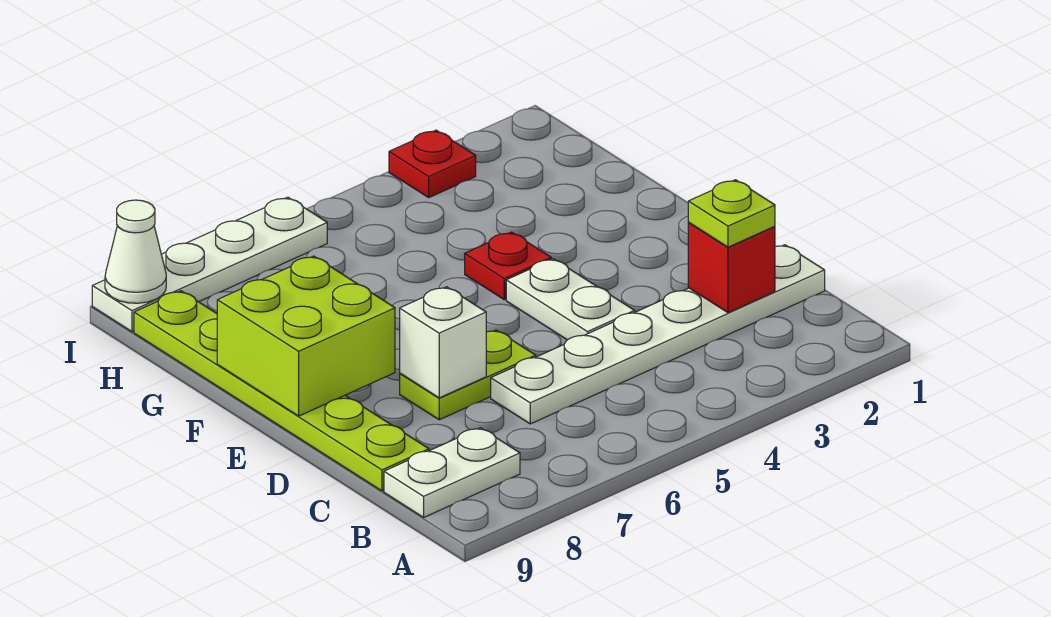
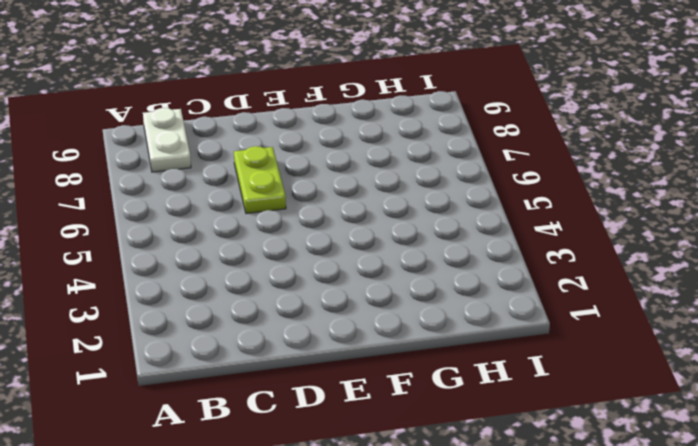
none -> white plate C1:C6 level 1
none -> lime plate C9:H9 level 1
none -> white plate D4:E4 level 1

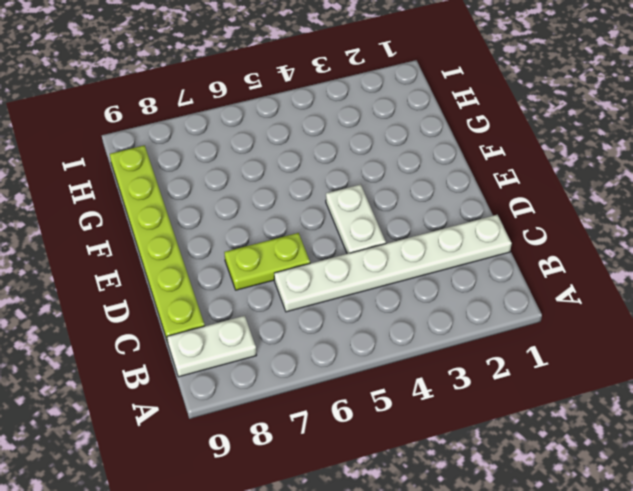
none -> red plate F4 level 1
none -> red plate I3 level 1
none -> white plate I6:I9 level 1

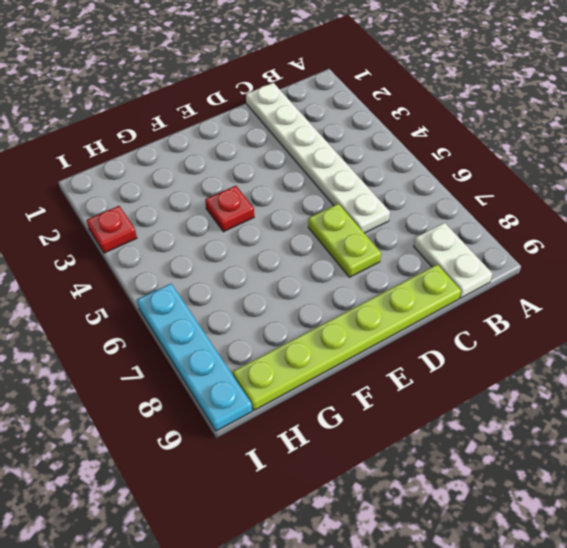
cyan plate I6:I9 level 1 -> white plate I6:I9 level 1
none -> white plate D4:E4 level 1
none -> red brick C2 level 2
none -> white brick D7 level 2

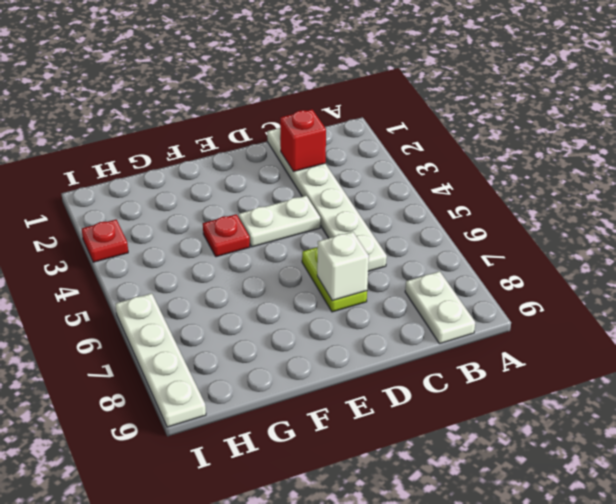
none -> lime plate C9:H9 level 1
none -> lime brick E8:F9 level 2
none -> white cone I9 level 2

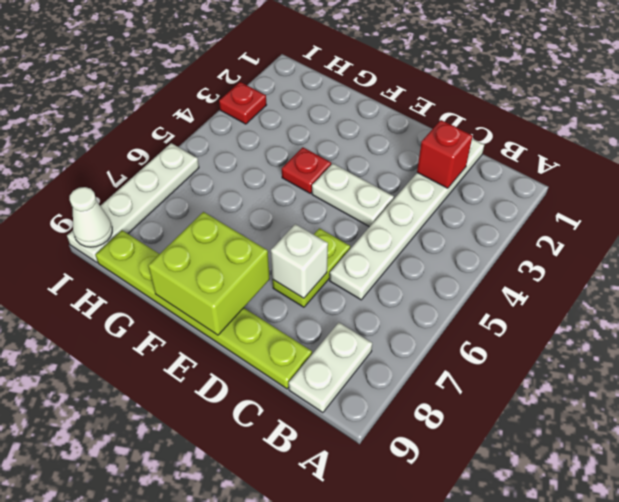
none -> lime plate C2 level 3

